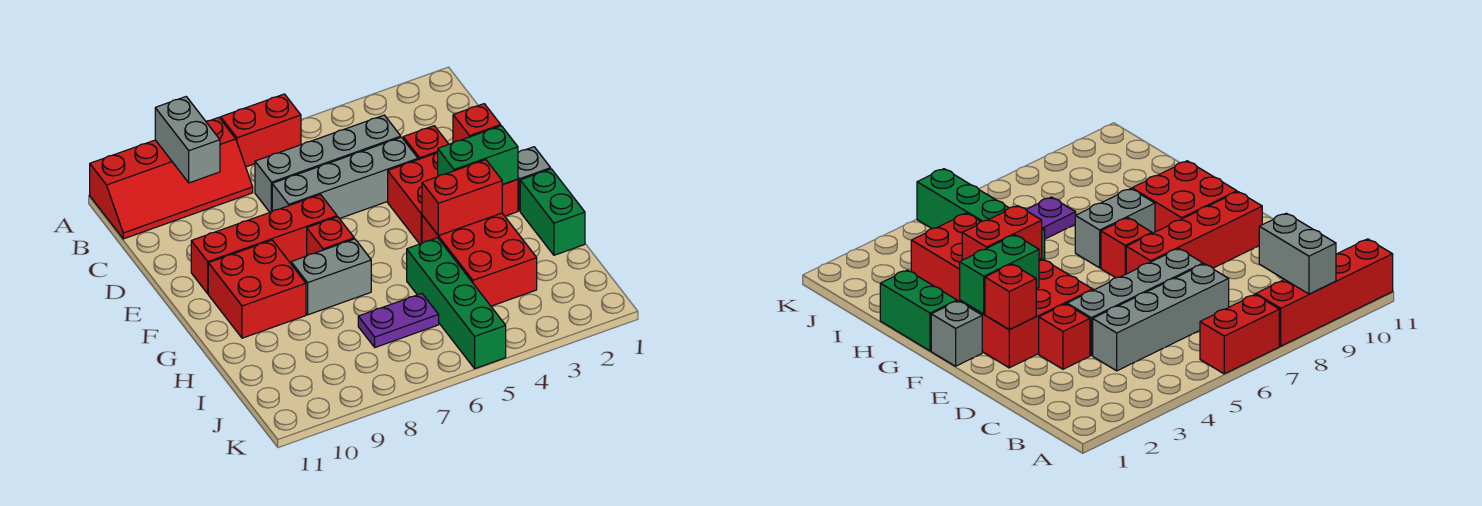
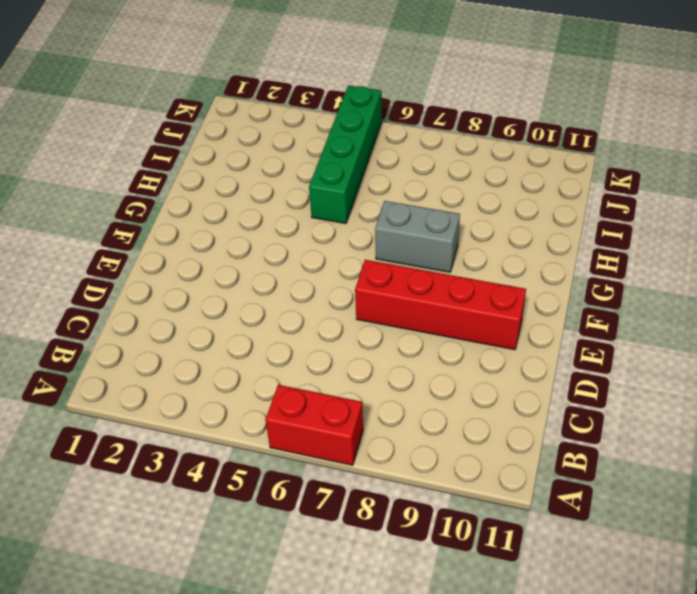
none -> red slope A8:B11 level 1 top A
none -> grey brick C4:C7 level 1
none -> red brick D3 level 1

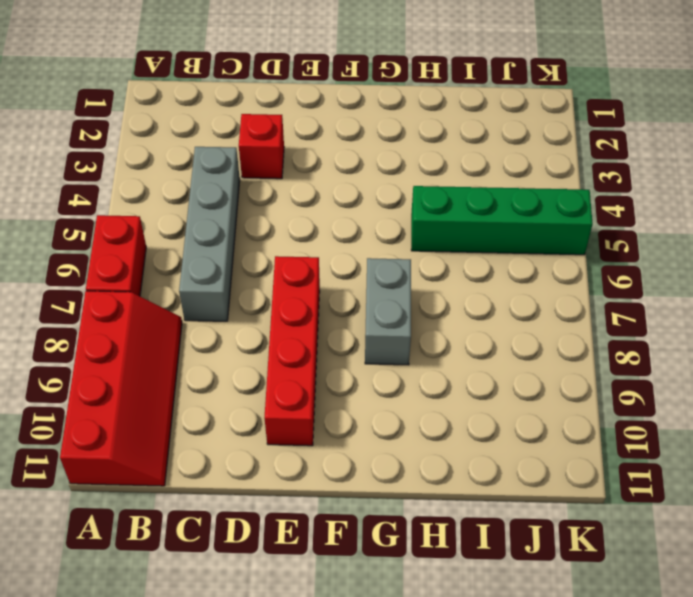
none -> grey brick D4:D7 level 1
none -> red brick E2:F4 level 1
none -> grey brick F1 level 1

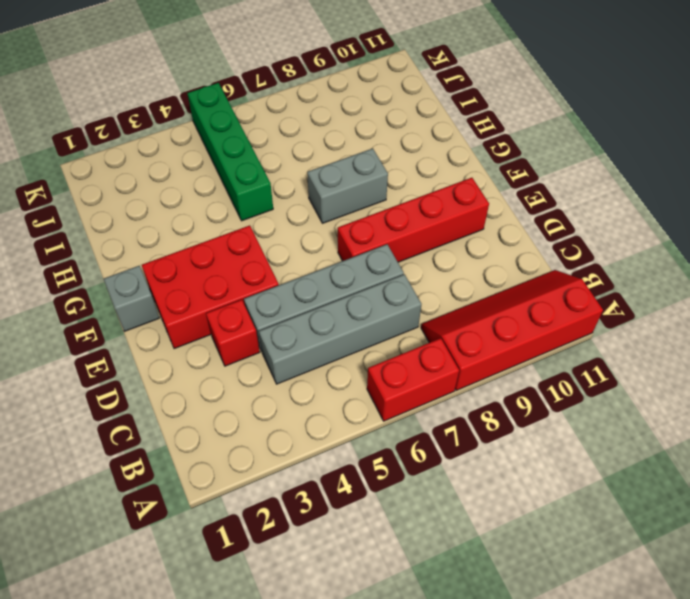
none -> red brick F7 level 1
none -> red brick F9:G10 level 1
none -> green brick G1:H1 level 1

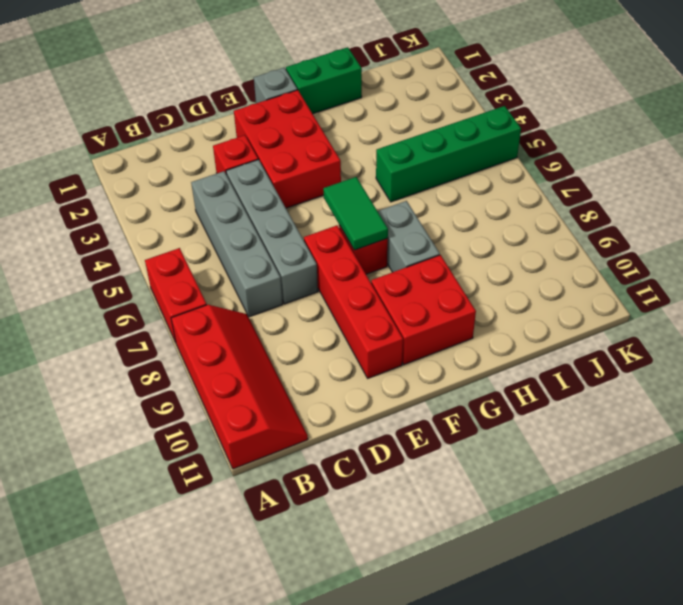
green tile F6:F7 level 2 -> none
none -> red brick G3:I4 level 1
none -> purple plate I6:I7 level 1
none -> grey brick A9:B9 level 2

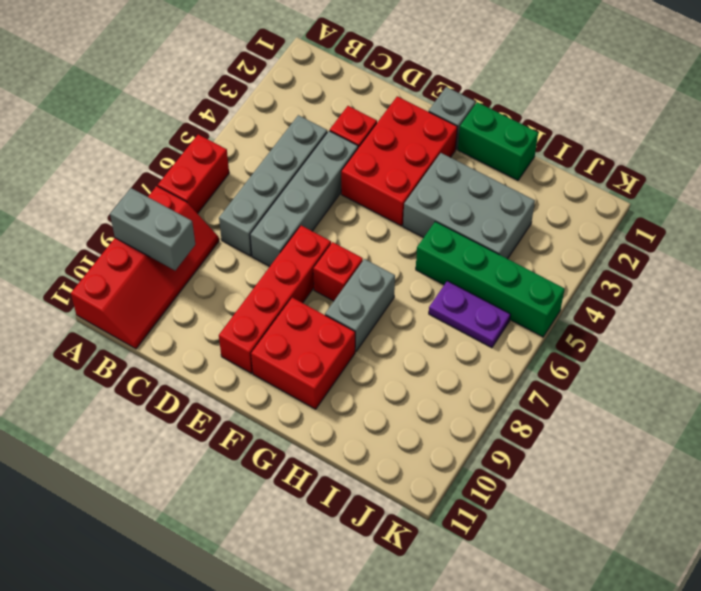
grey brick G3:I4 level 1 -> red brick G3:I4 level 1
purple plate I6:J6 level 1 -> purple plate I6:I7 level 1
none -> red brick E2 level 2
none -> green brick F2:F3 level 2
none -> red brick G3:G4 level 2

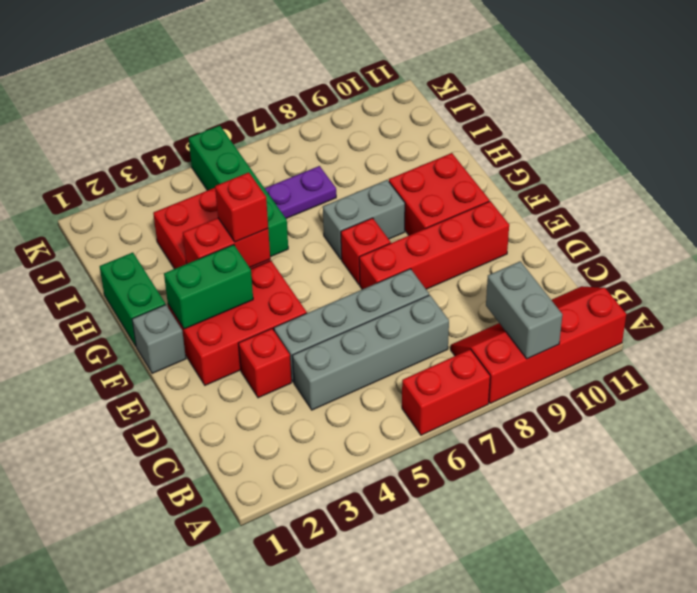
red brick G4 level 3 -> red brick E2 level 2

